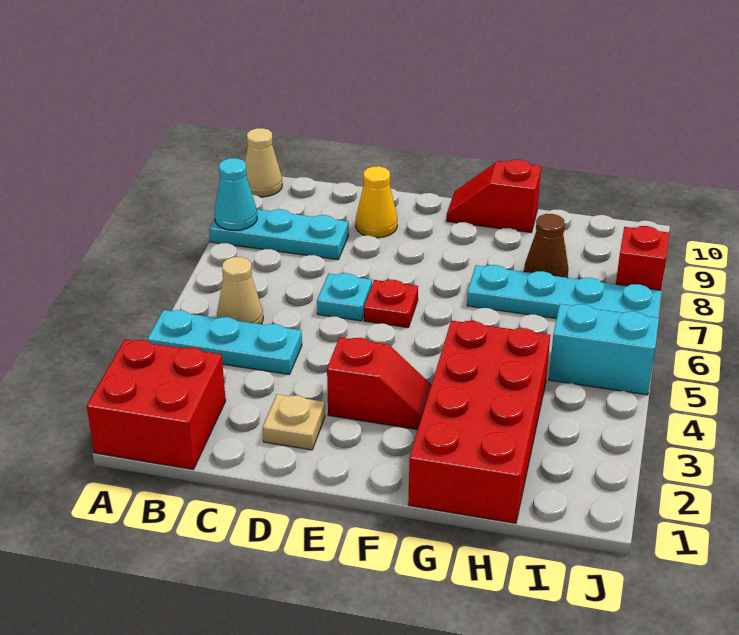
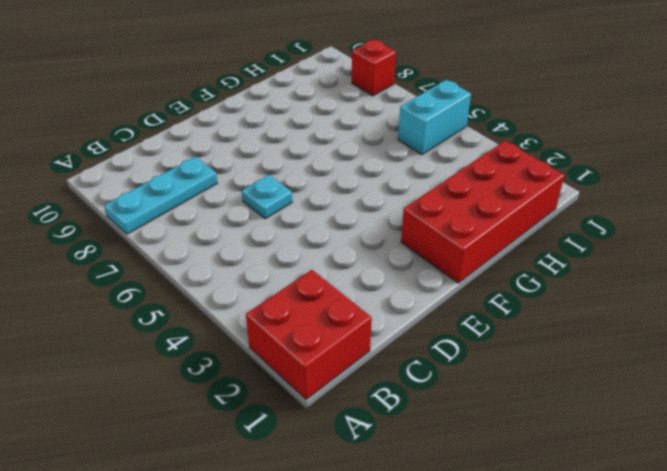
red brick F1:I2 level 1 -> red brick G1:H4 level 1
none -> cyan plate A4:C4 level 1
none -> tan cone A10 level 1
none -> tan cone B5 level 1

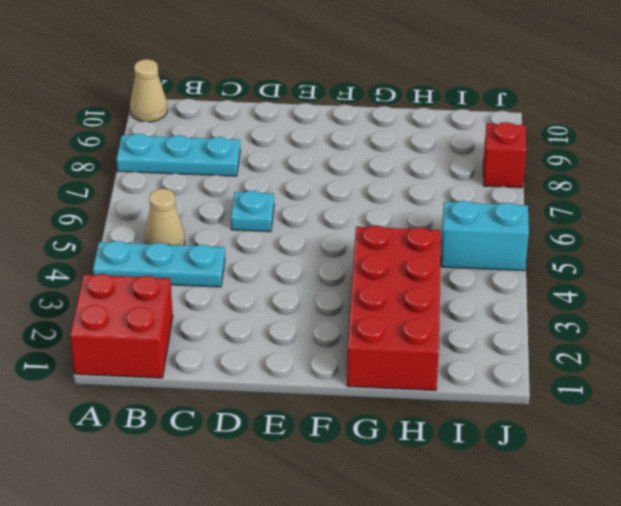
none -> tan plate D2 level 1
none -> yellow cone D9 level 1
none -> red slope E3:F3 level 1 top E

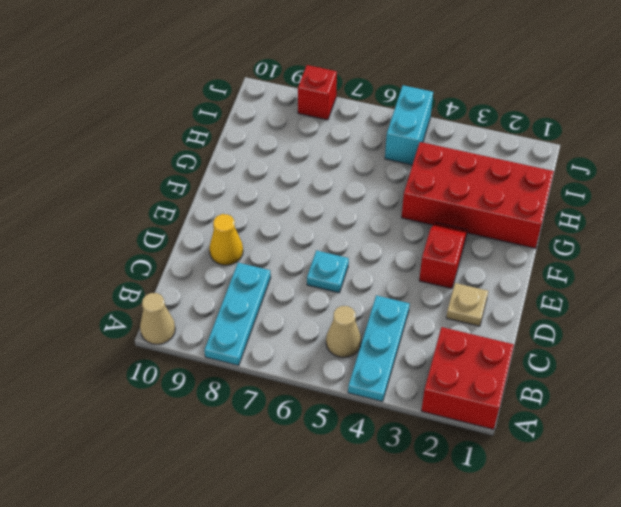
none -> red plate E6 level 1
none -> red slope F10:G10 level 1 top G
none -> cyan plate G7:J7 level 1

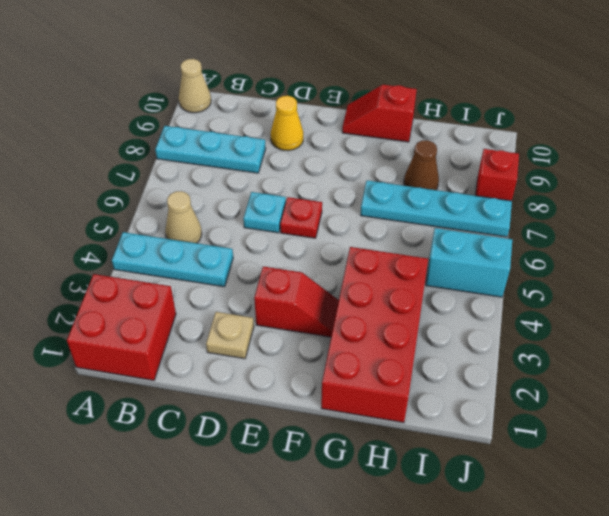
none -> cyan cone A8 level 2

